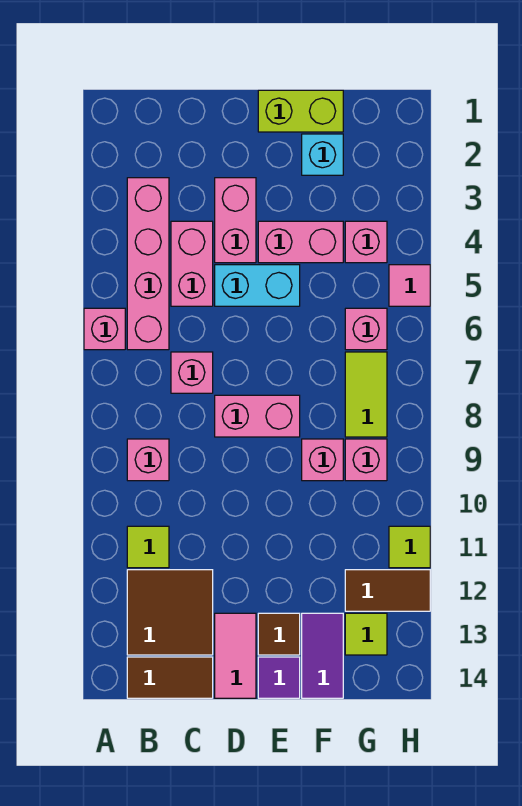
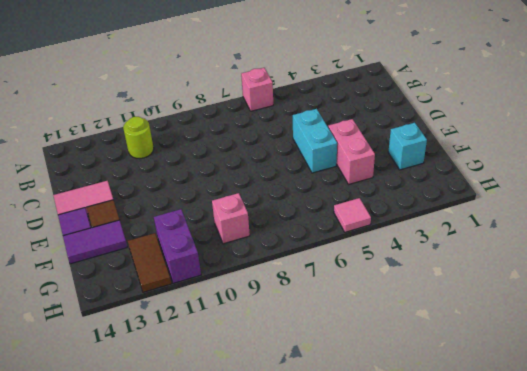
lime round brick B11 level 1 -> lime tile B11 level 1
purple brick G11:H11 level 1 -> lime tile H11 level 1
none -> pink brick B3:B6 level 1
none -> pink brick B9 level 1
none -> brown tile B12:C13 level 1

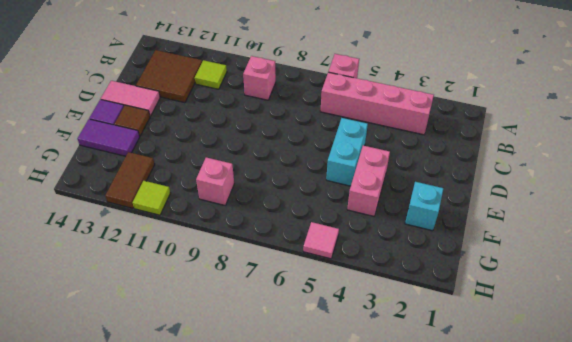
none -> brown tile B14:C14 level 1
none -> pink brick C4:C5 level 1
none -> pink brick C7 level 1

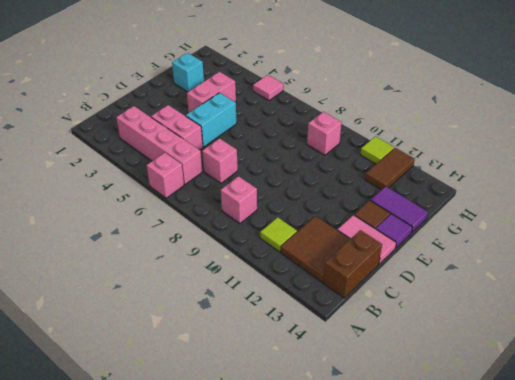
brown brick B14:C14 level 1 -> brown tile B14:C14 level 1
none -> pink brick D3:D4 level 1
none -> pink brick D8:E8 level 1
none -> lime brick E1:F1 level 1

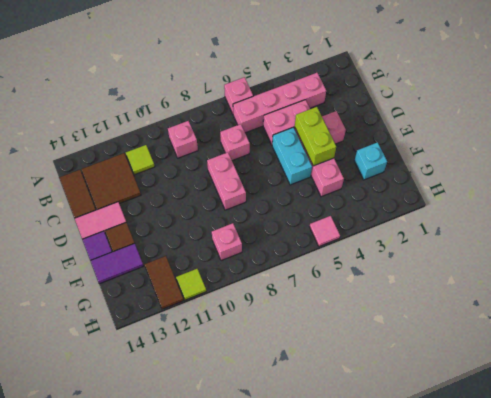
lime brick D4:E4 level 2 -> lime brick E1:F1 level 1
none -> pink brick F9 level 1
none -> pink brick G4 level 1
none -> pink brick G6 level 1

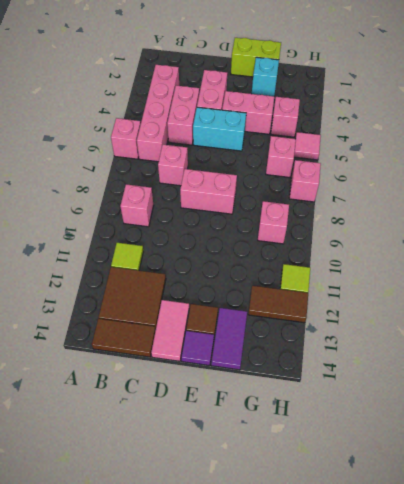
pink brick H7 level 1 -> pink brick F9 level 1
none -> lime tile G7:G8 level 1
none -> lime tile G13 level 1

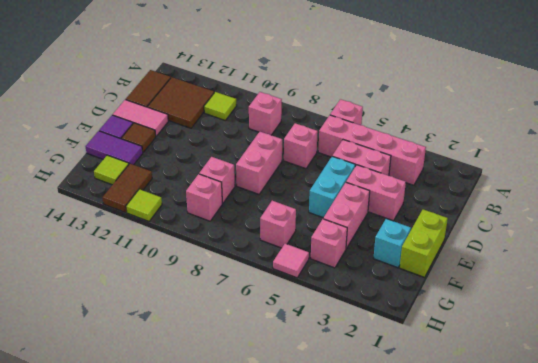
none -> lime tile G7:G8 level 1

